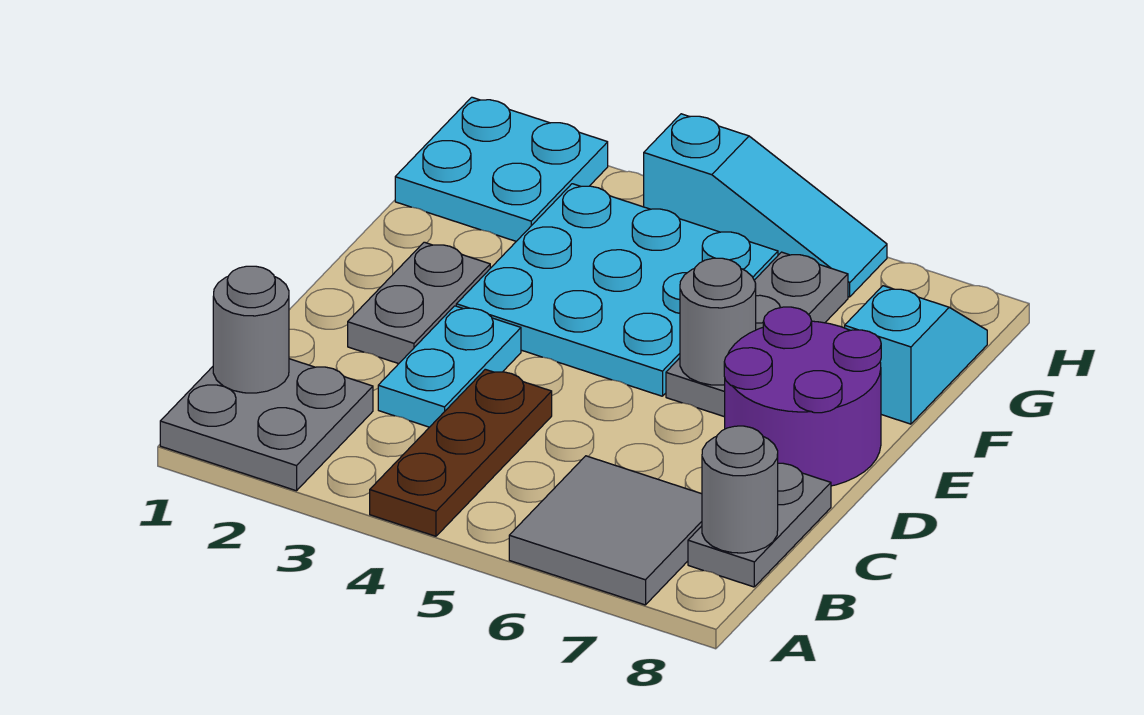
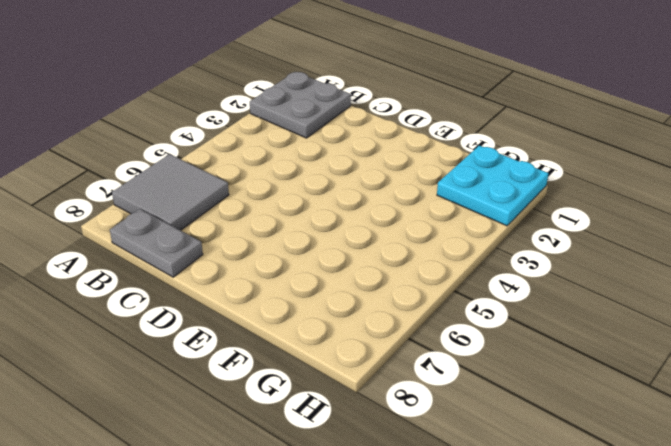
none -> brown plate A4:C4 level 1
none -> cyan plate C3:D3 level 1
none -> grey plate D2:E2 level 1

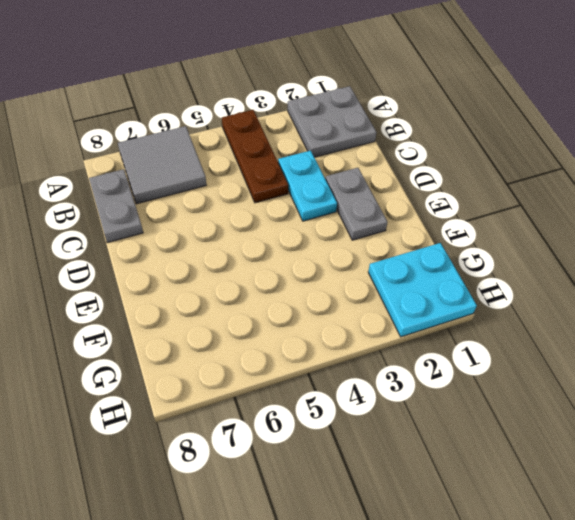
none -> purple round brick D7:E8 level 1
none -> cyan plate E3:G5 level 1
none -> grey plate E6:G6 level 1

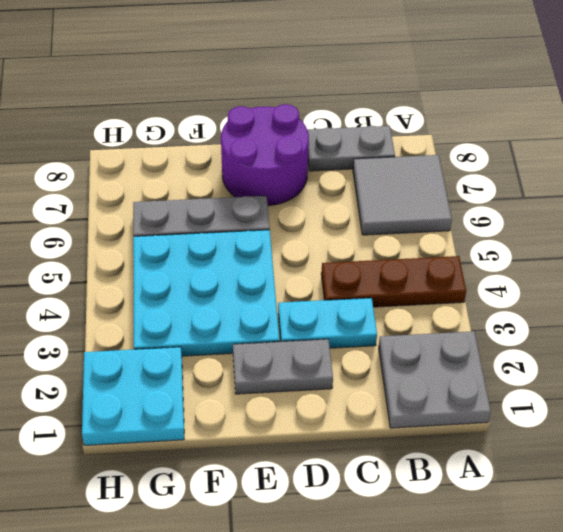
none -> cyan slope F8:G8 level 1 top F
none -> cyan slope H4:H6 level 1 top 4
none -> grey round brick B1 level 2

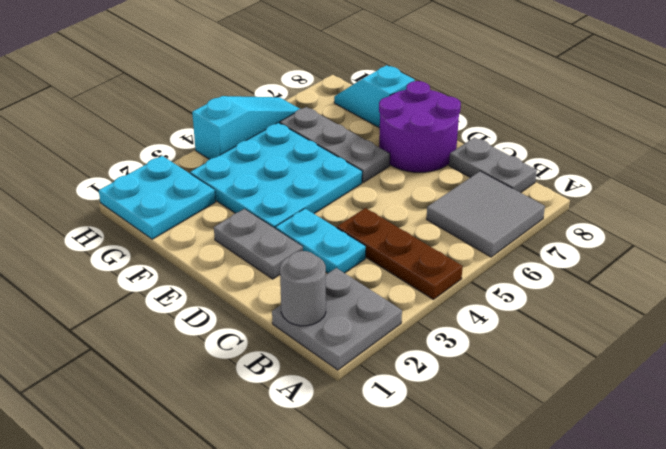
none -> grey round brick B8 level 2
none -> grey round brick E6 level 2

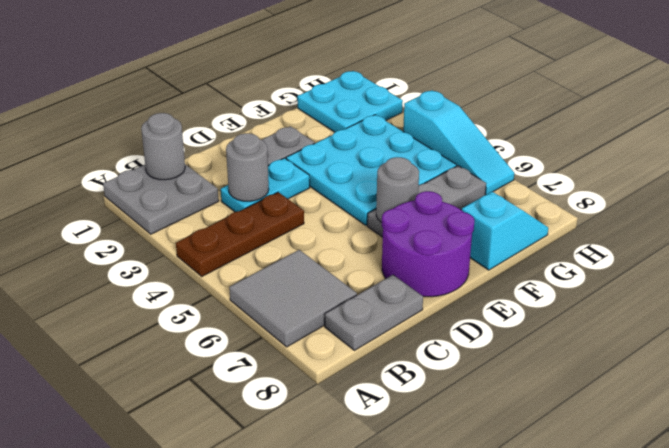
grey round brick C3 level 2 -> grey round brick B8 level 2

